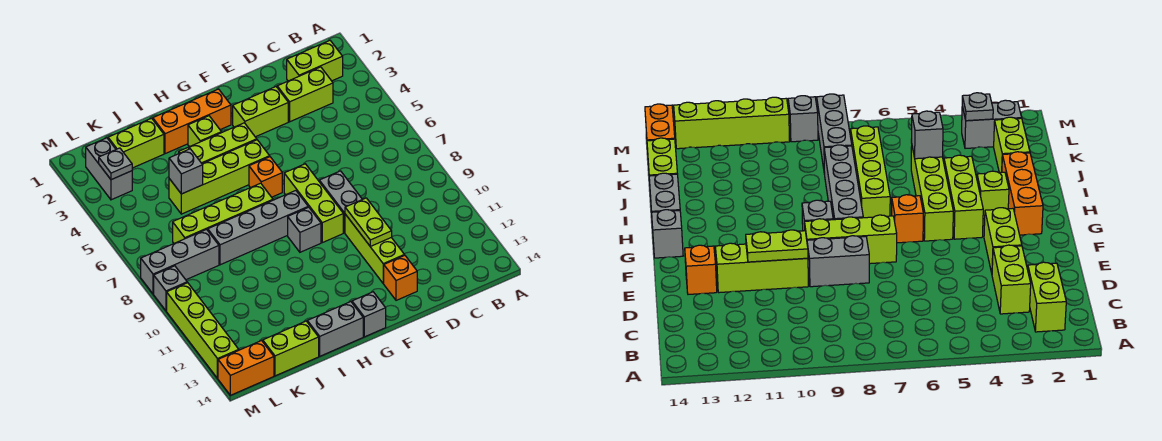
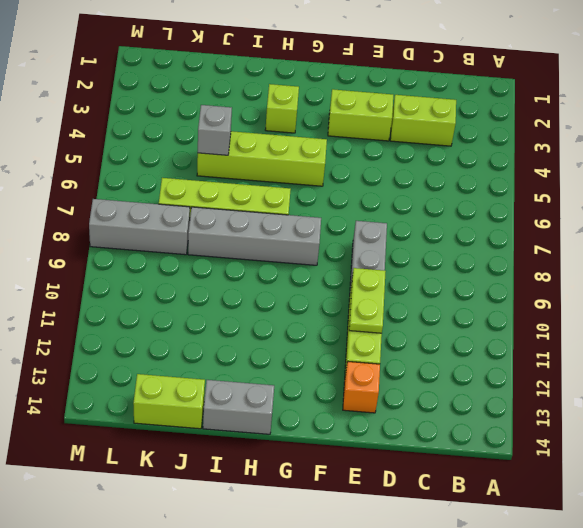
none -> lime brick B2:C2 level 1
none -> lime brick F7:F9 level 1
none -> orange brick G2:I2 level 1

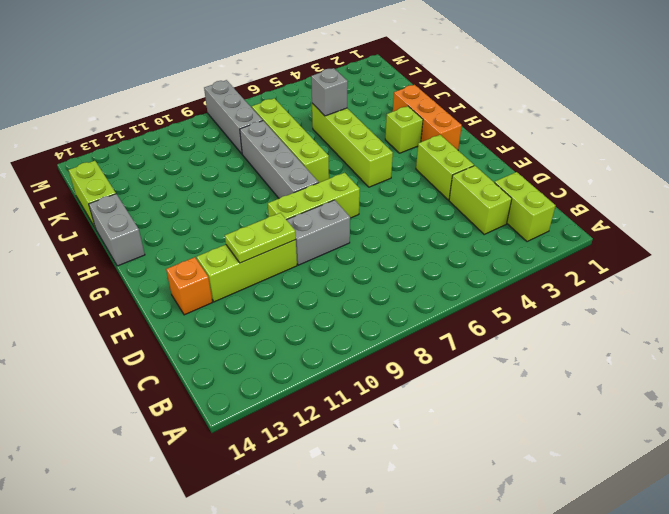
none -> lime brick G4:I4 level 1
none -> orange brick G6 level 1
none -> grey brick G9 level 1

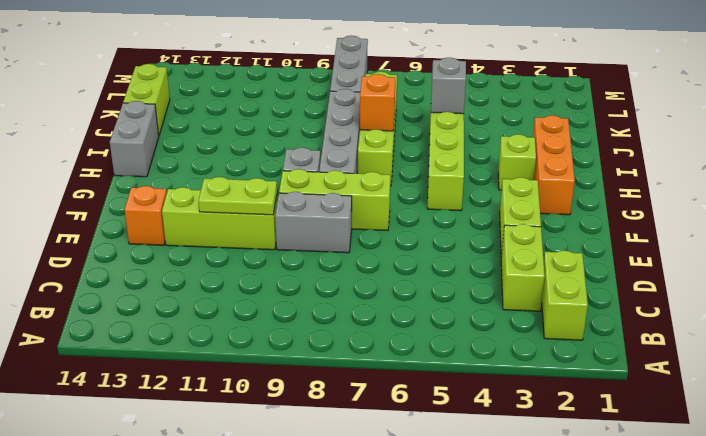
orange brick I7 level 2 -> orange brick G6 level 1
none -> lime brick G4:I4 level 1
none -> grey brick G14 level 1
none -> lime brick J2:K2 level 1

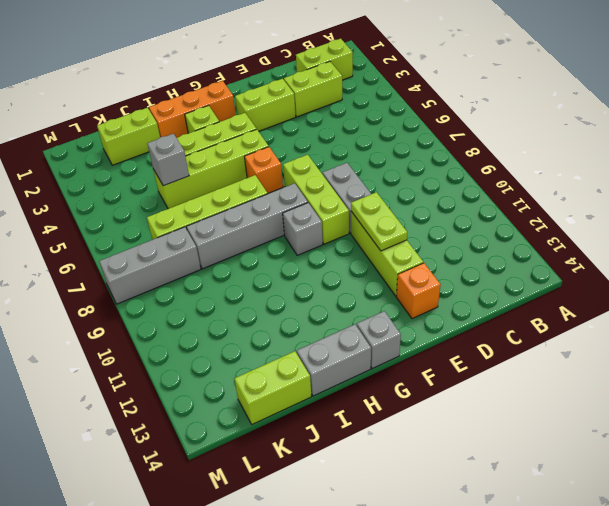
none -> grey brick L2:L3 level 1
none -> orange brick L14:M14 level 1
none -> grey brick M9 level 1

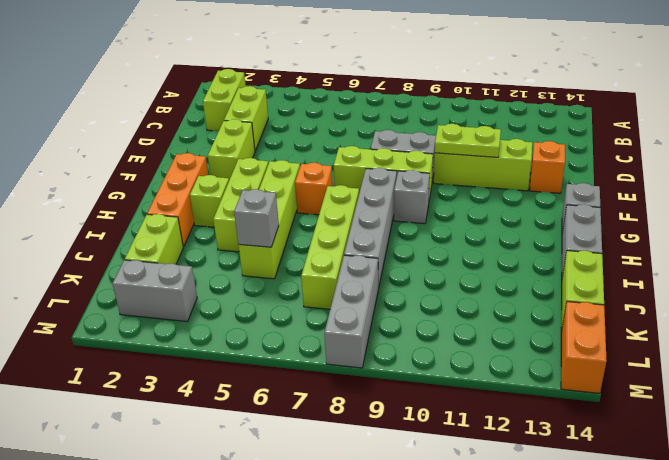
none -> grey brick M9 level 1
none -> lime brick M10:M13 level 1
none -> grey plate L3 level 2

